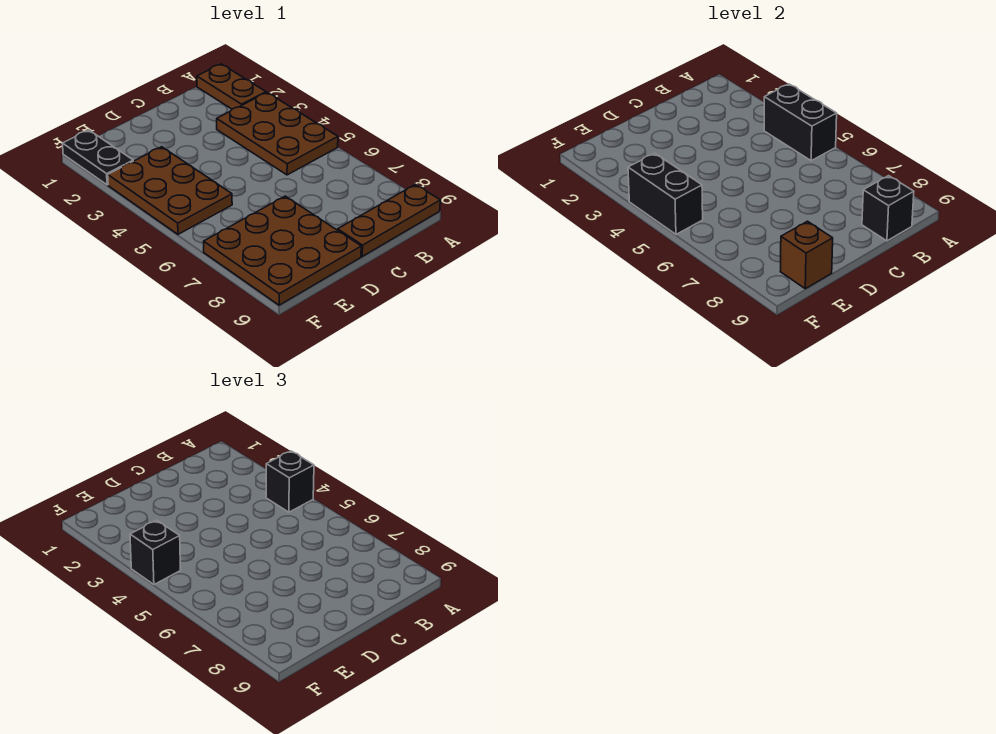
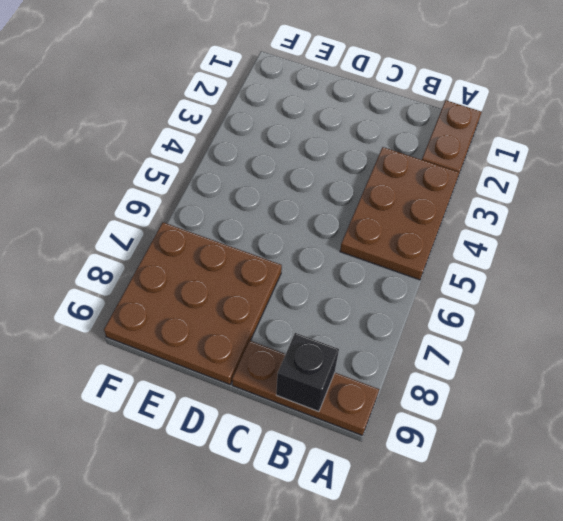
none -> brown plate E3:F5 level 1
none -> black plate F1:F2 level 1
none -> black brick A4:A5 level 2

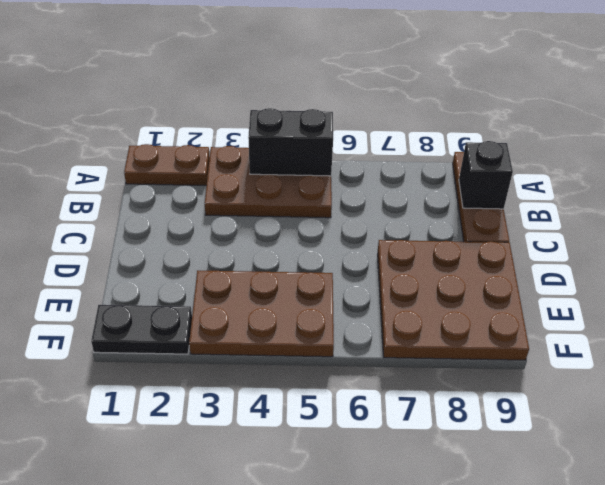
none -> brown brick E9 level 2
none -> black brick F4:F5 level 2
none -> black brick A4 level 3

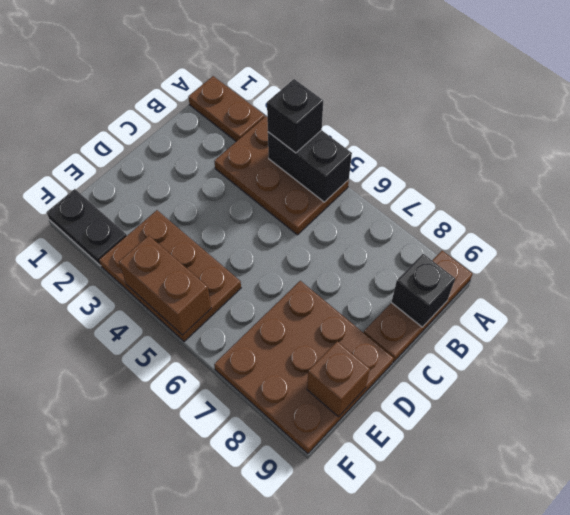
brown brick F4:F5 level 2 -> black brick F4:F5 level 2
none -> black brick F4 level 3

